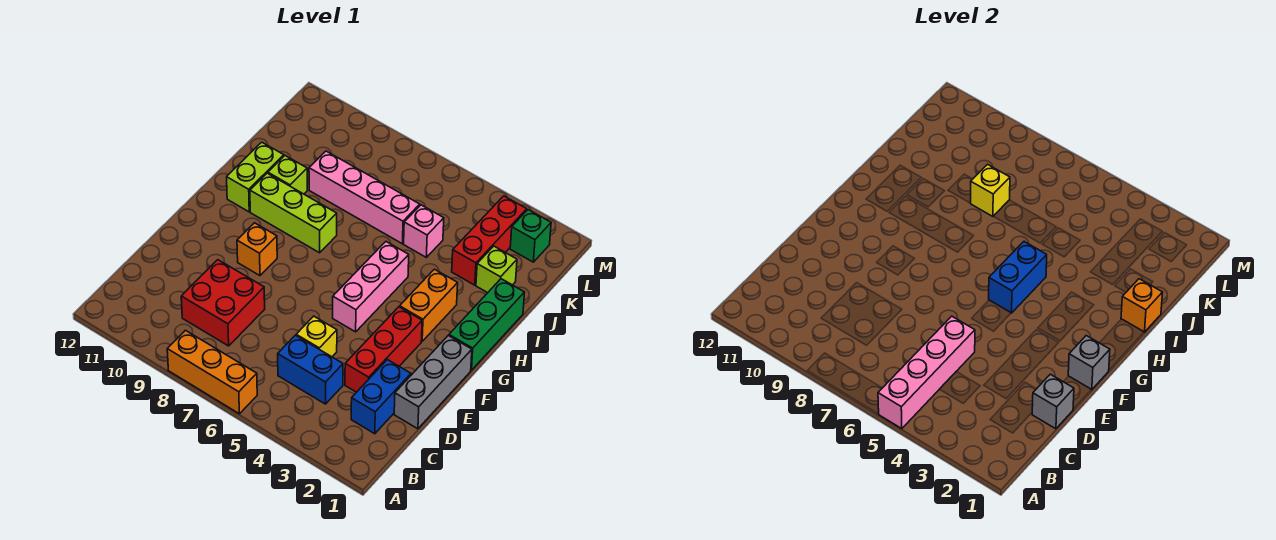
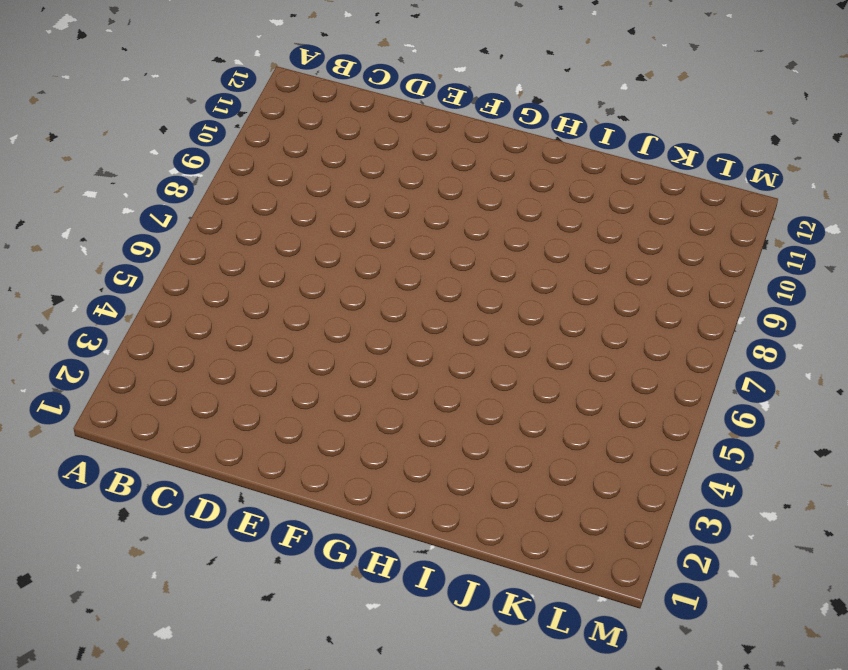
none -> orange brick A6:A8 level 1
none -> blue brick C2:D2 level 1
none -> blue brick C4:C5 level 1

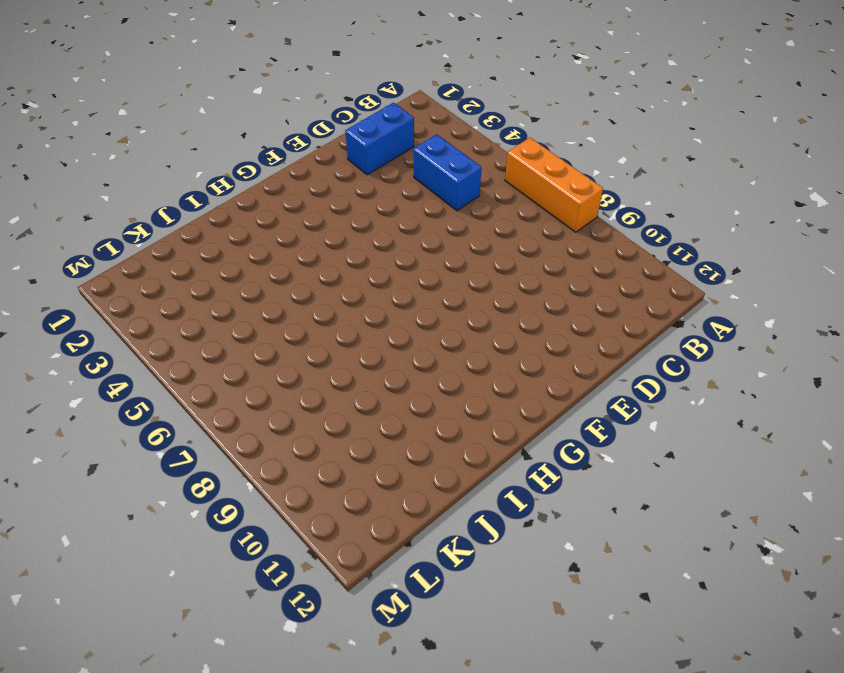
none -> red brick C8:D9 level 1
none -> grey brick D1:F1 level 1
none -> red brick D3:F3 level 1

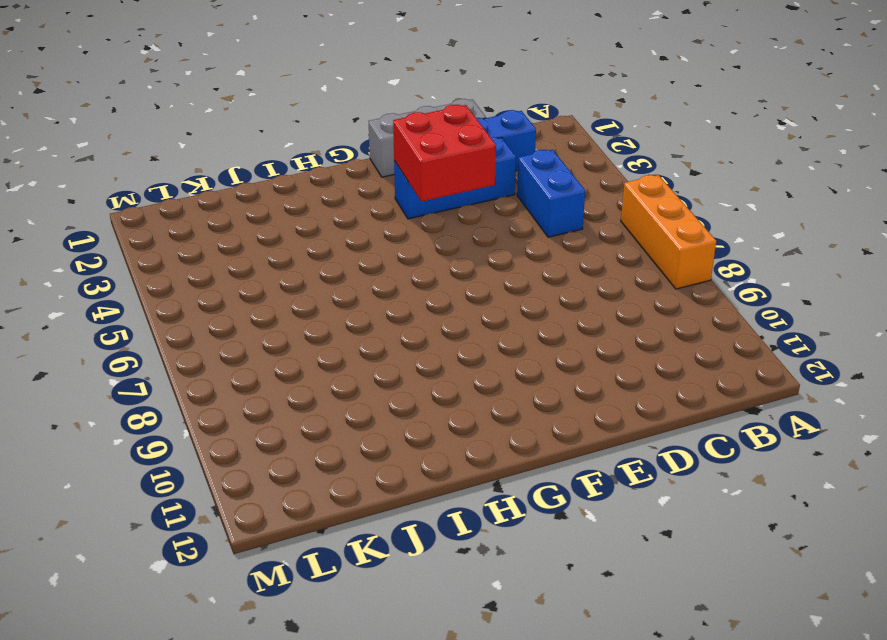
blue brick D3:F3 level 1 -> red brick D3:F3 level 1
red brick E3:F4 level 2 -> red brick C8:D9 level 1
none -> yellow brick D5 level 1
none -> pink brick F5:H5 level 1
none -> orange brick F9 level 1

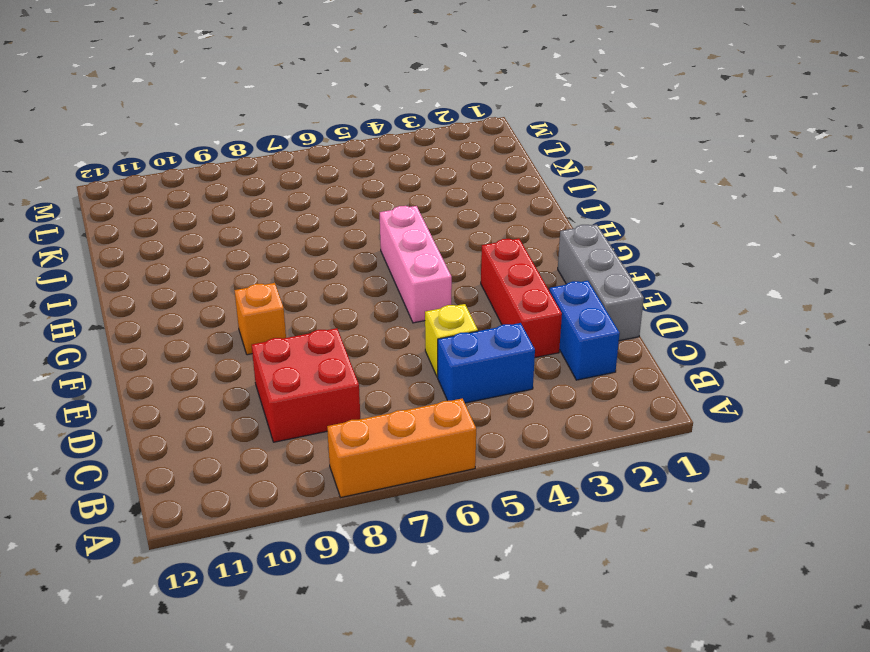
none -> green brick G1:I1 level 1
none -> orange brick G3:H3 level 1
none -> lime brick H8:H10 level 1

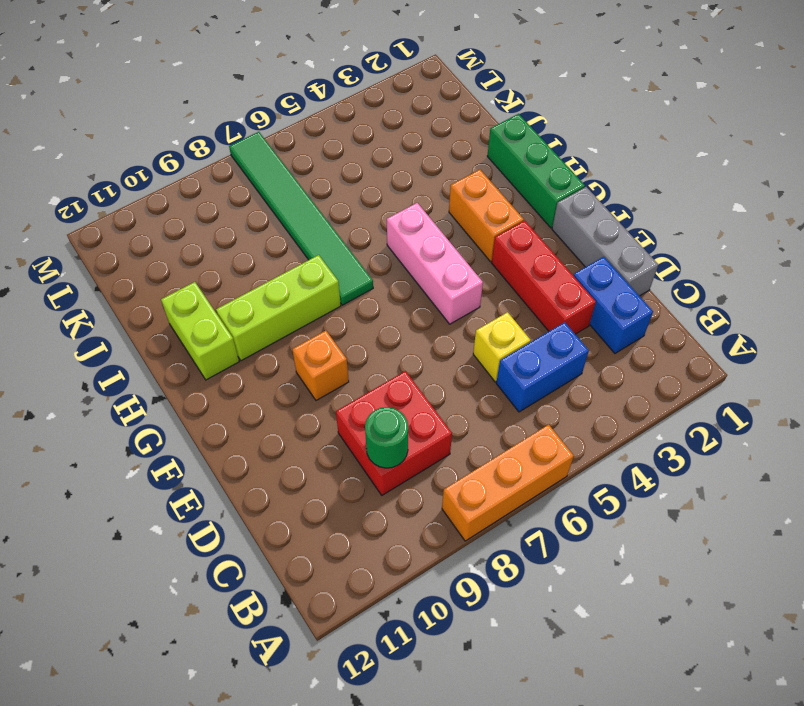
green round brick C9 level 2 -> none
green tile H7:M7 level 1 -> pink brick J6:J9 level 1
none -> lime brick I10 level 1
none -> lime brick J2 level 1
none -> red brick J3:L3 level 1

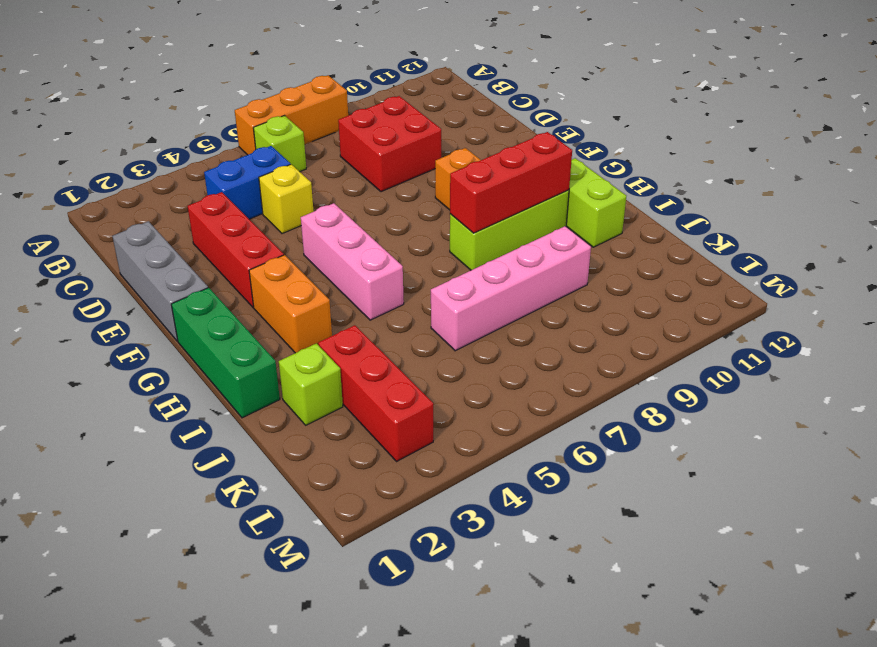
lime brick B6 level 1 -> lime brick I10 level 1
red brick H8:H10 level 2 -> none
none -> blue brick C2:D2 level 1
none -> pink brick J5 level 1
none -> green brick L2 level 1

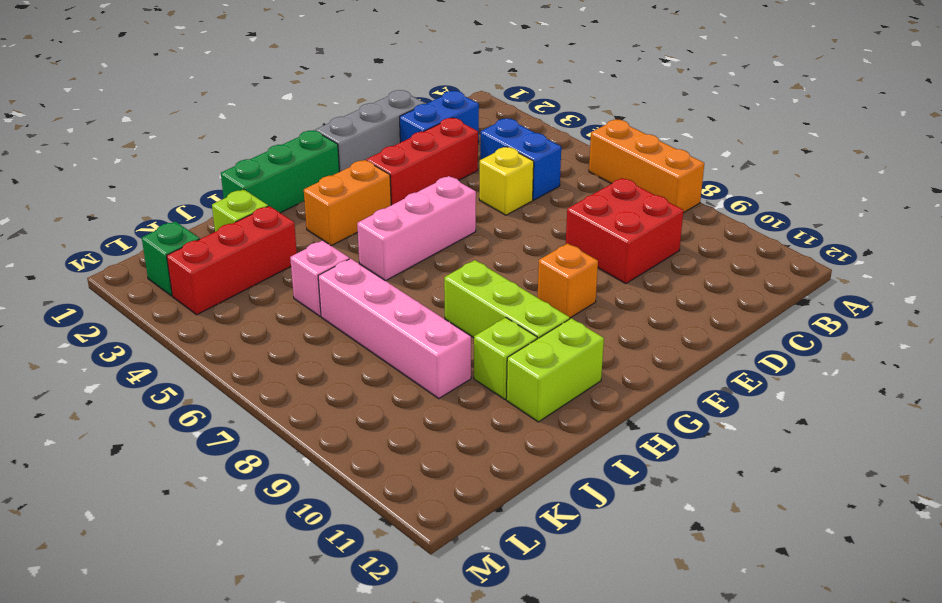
none -> pink brick A5:D5 level 2
none -> grey brick D1 level 2
none -> grey brick F1 level 2

